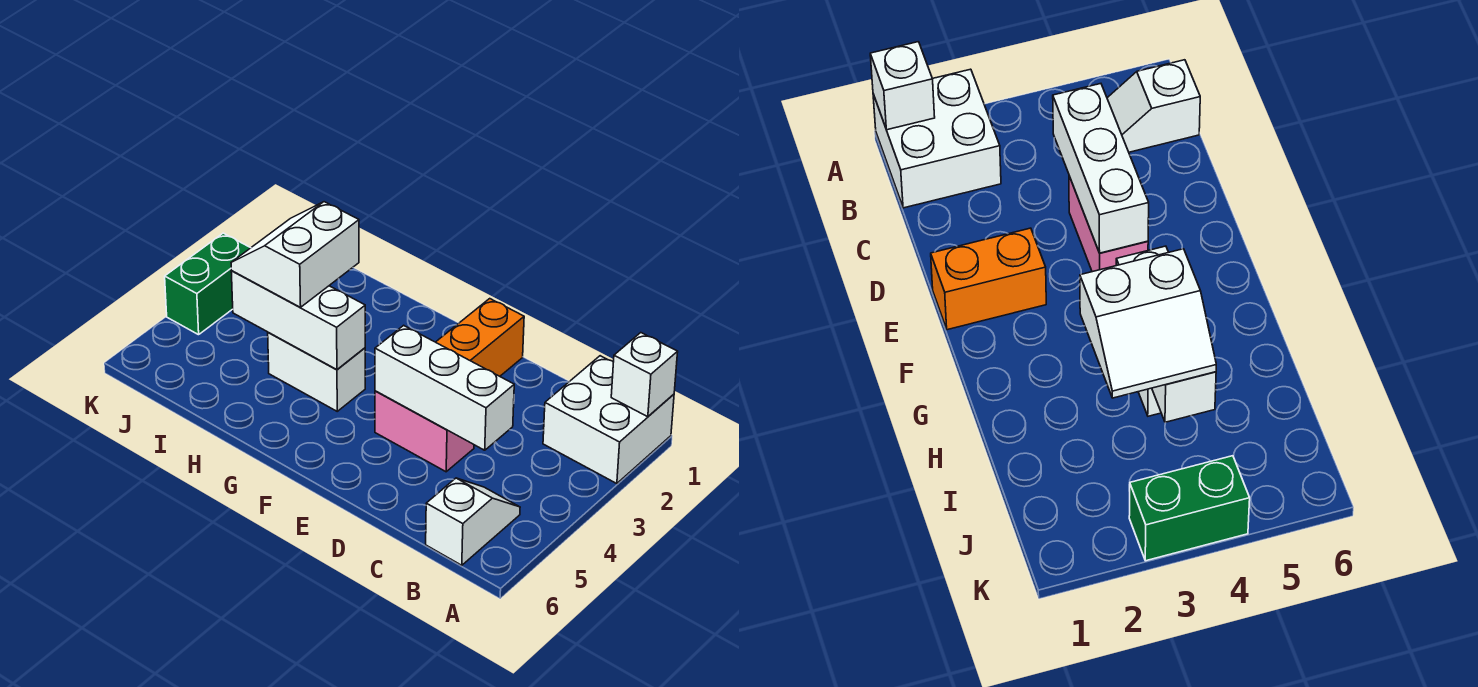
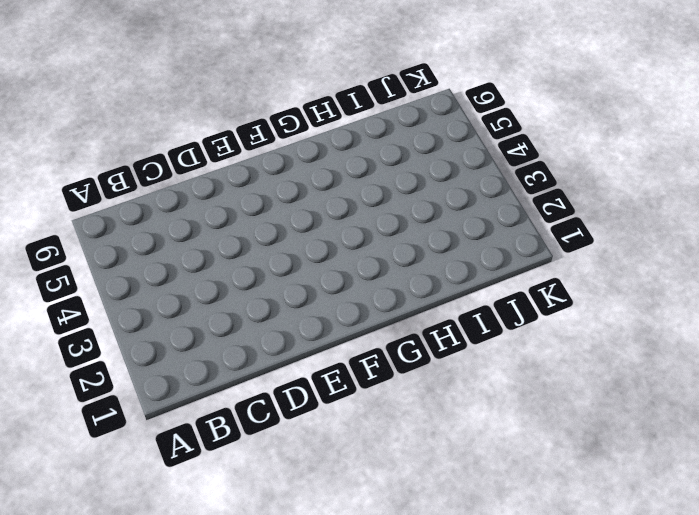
none -> white brick A1:B2 level 1
none -> white slope B5:B6 level 1 top 6

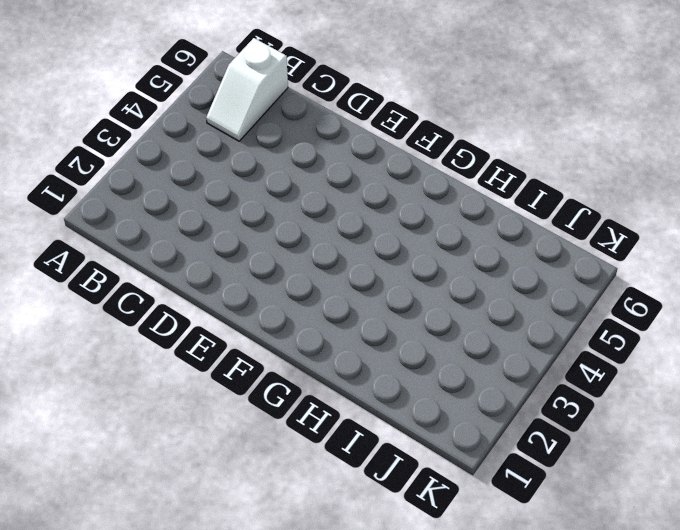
none -> white brick A1:B2 level 1
none -> pink brick D4:E4 level 1

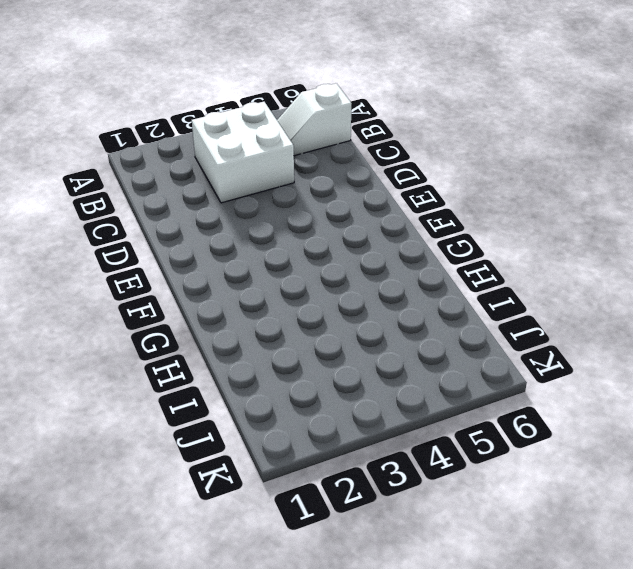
white brick B3:C4 level 1 -> white brick A1:B2 level 1
none -> pink brick D4:E4 level 1
none -> orange brick E1:E2 level 1

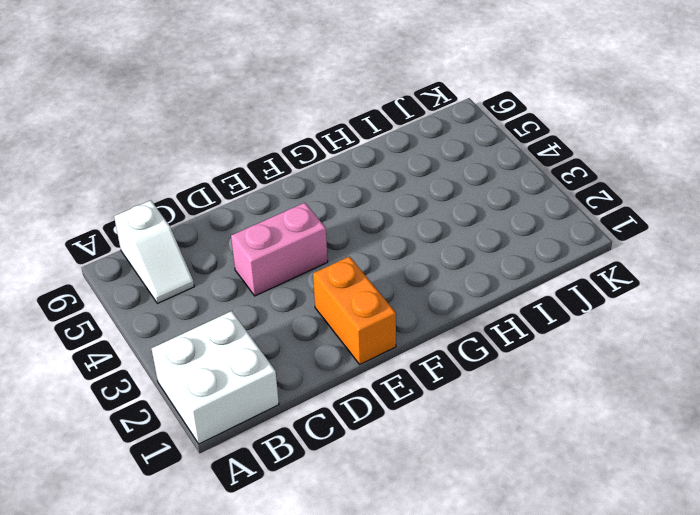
none -> white brick G4:H4 level 1
none -> green brick K3:K4 level 1

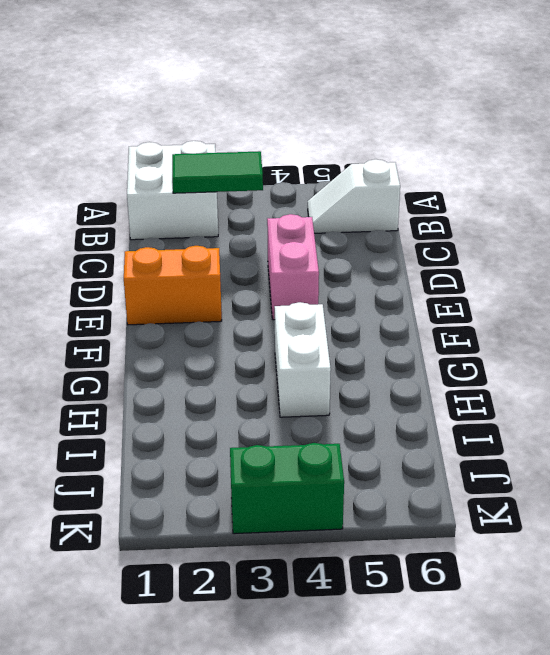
green tile B2:B3 level 2 -> none
none -> white brick A1 level 2
none -> white brick C4:E4 level 2

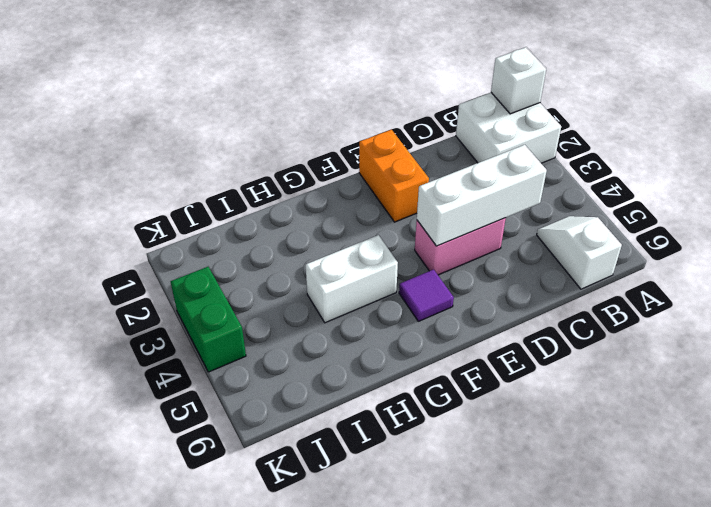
purple tile F5 level 1 -> none
none -> white brick G4:I4 level 2
none -> white slope H3:I4 level 3 top H

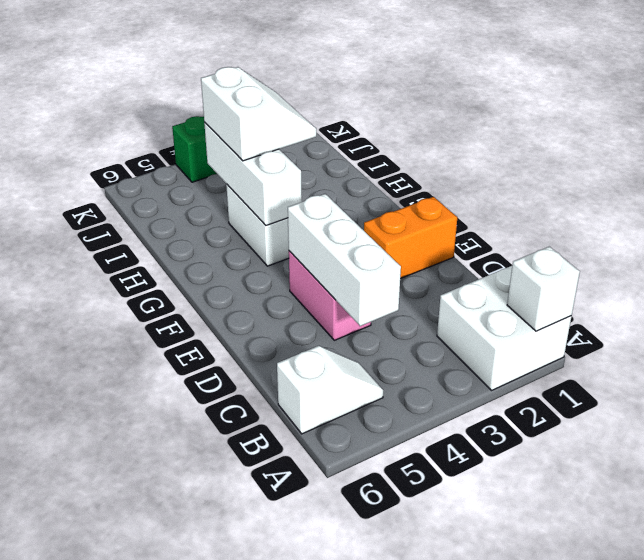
white slope H3:I4 level 3 top 4 -> white slope H3:I4 level 3 top H

